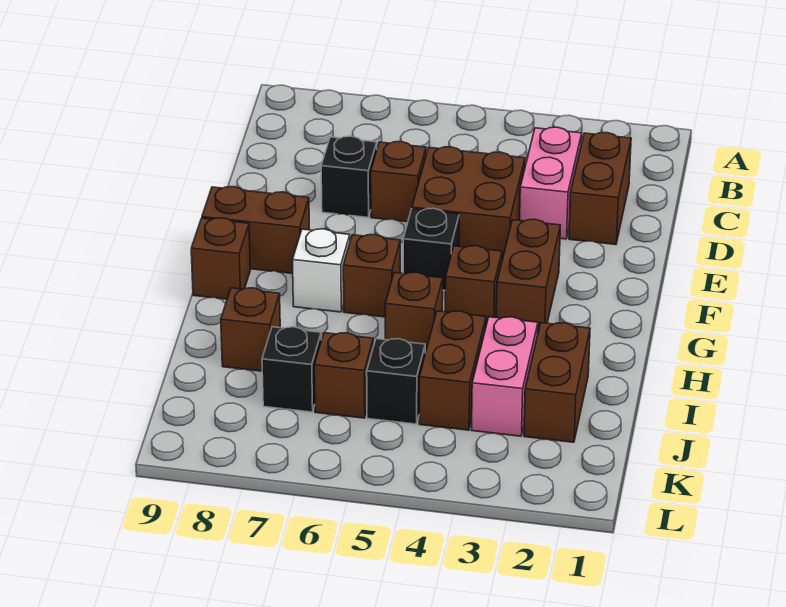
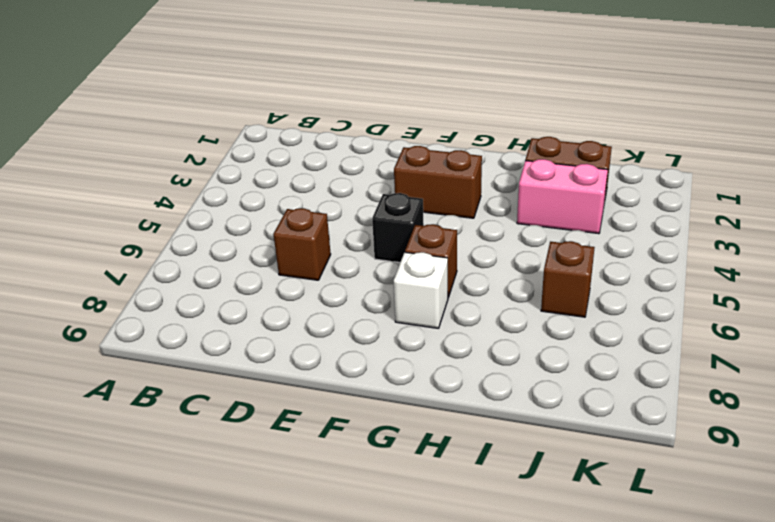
none -> brown brick C2:D2 level 1
none -> pink brick C3:D3 level 1
none -> brown brick D4:E5 level 1

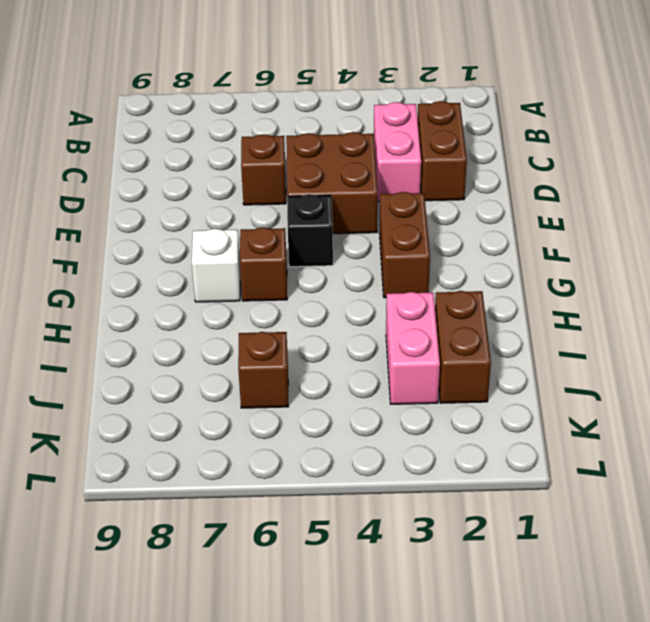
none -> black brick D7 level 1
none -> brown brick F8:F9 level 1
none -> brown brick G4 level 1

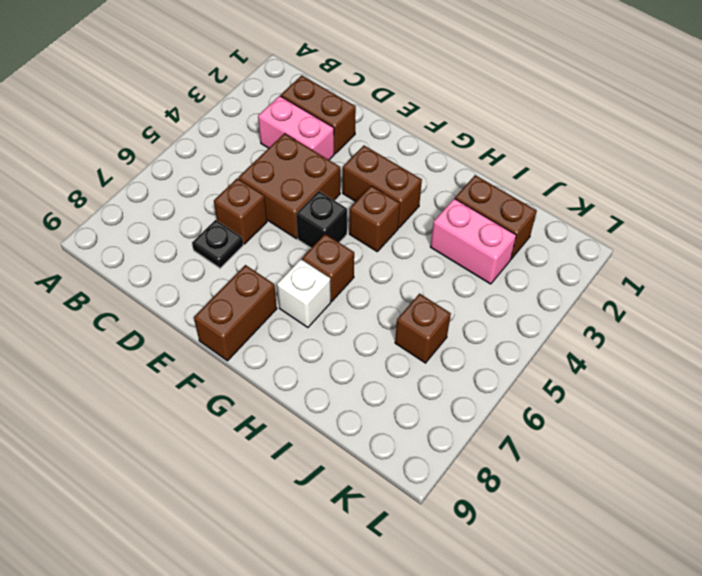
black plate D7 level 1 -> black brick D7 level 1
none -> brown brick G9 level 1
none -> brown brick H5 level 1
none -> brown brick I4:J4 level 1

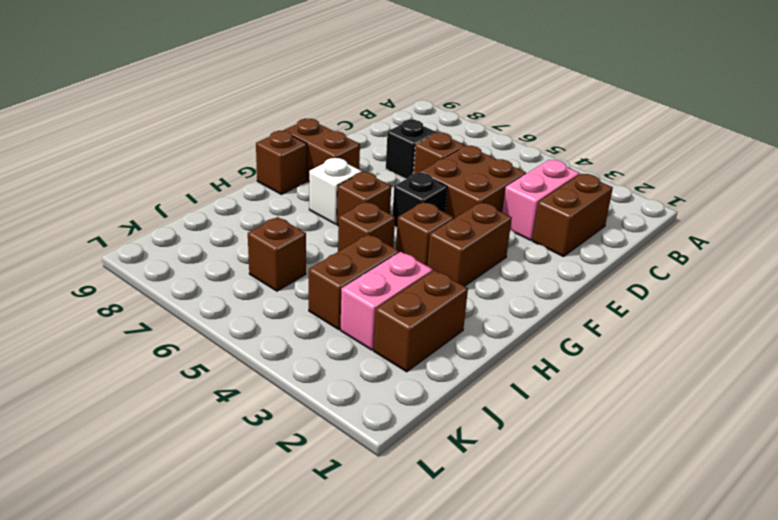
none -> brown brick I8 level 1
none -> black brick J5 level 1
none -> black brick J7 level 1

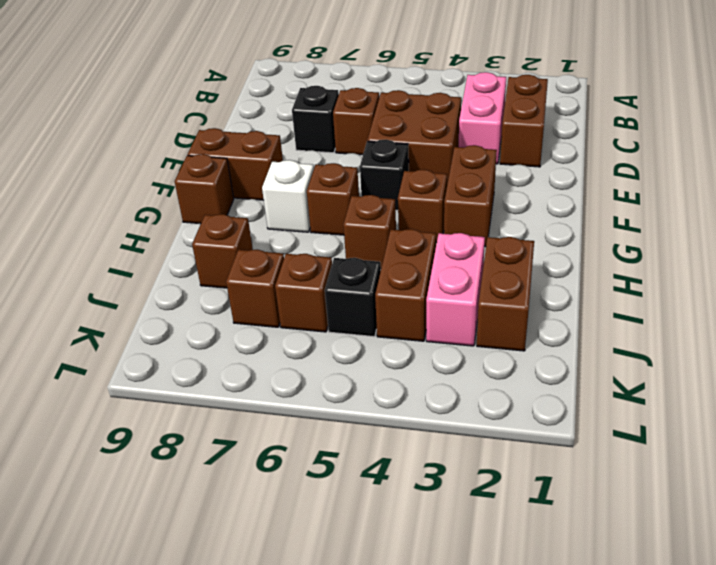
brown brick J7 level 1 -> black brick J7 level 1

